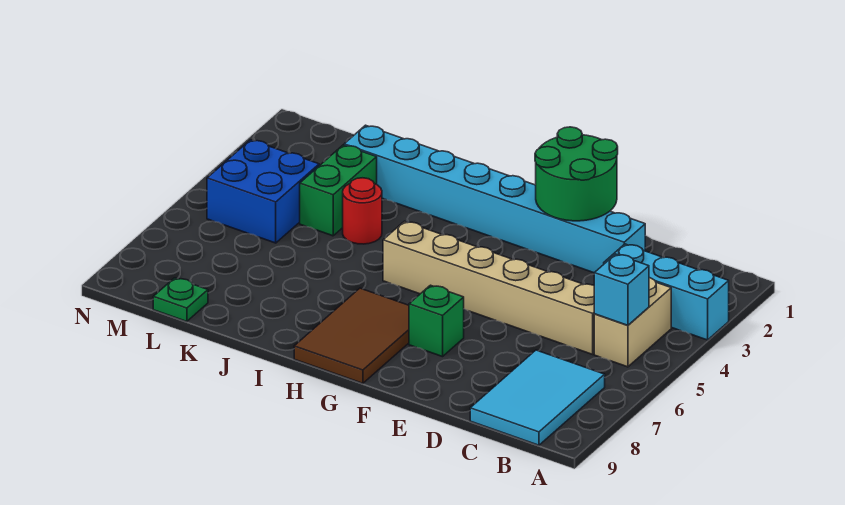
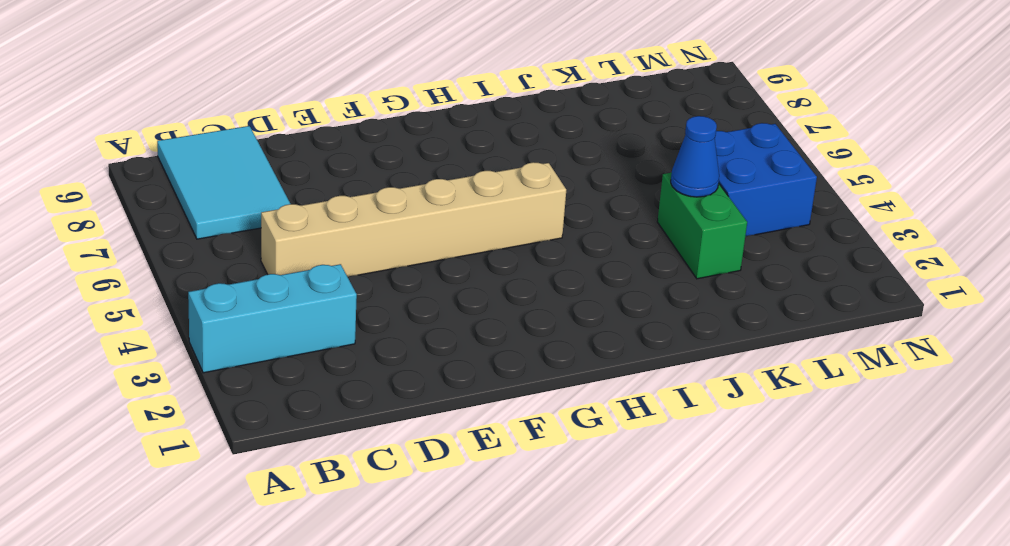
blue cone K4 level 2 -> none
none -> tan brick B4:B5 level 1
none -> cyan brick D2:K2 level 1
none -> green brick F7 level 1

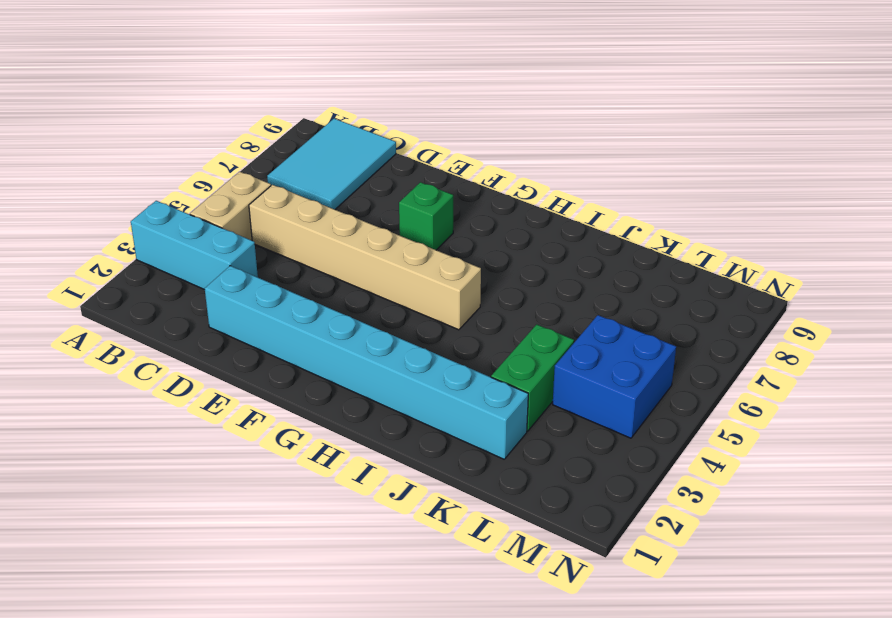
none -> brown tile G7:H9 level 1
none -> red round brick J4 level 1
none -> green plate L9 level 1

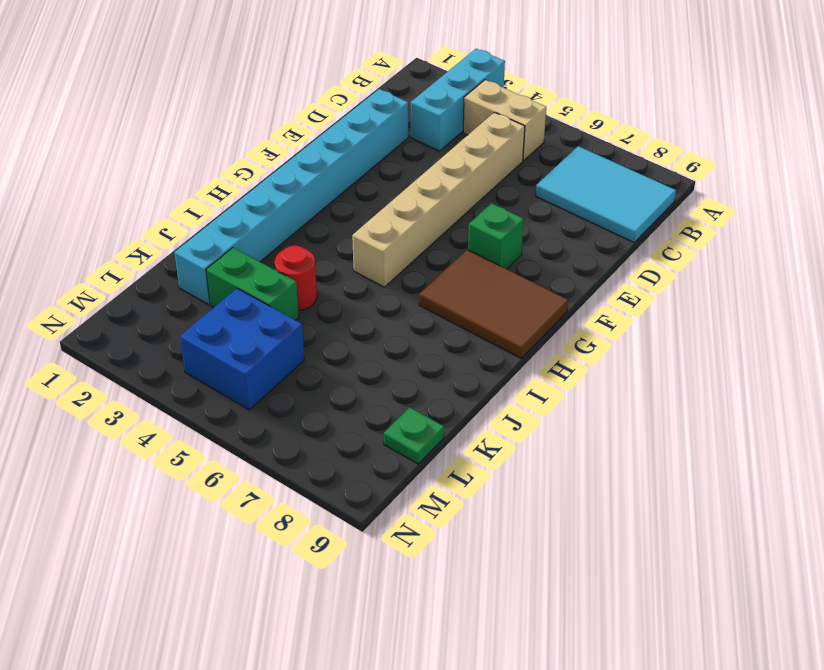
none -> cyan brick B5 level 2
none -> green round brick E1:F2 level 2

